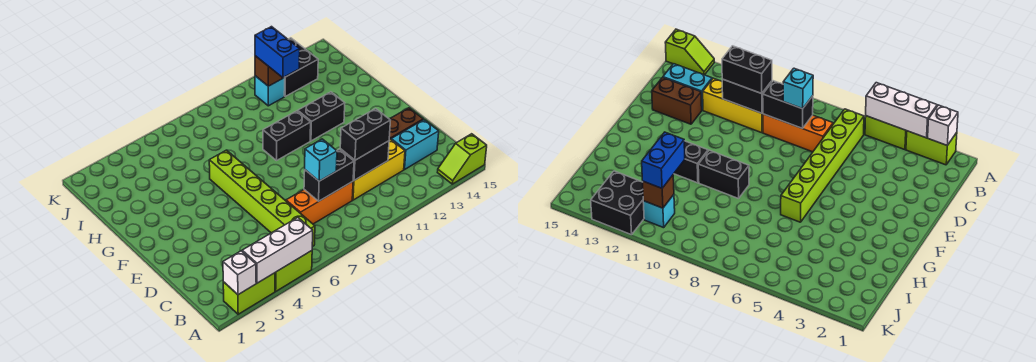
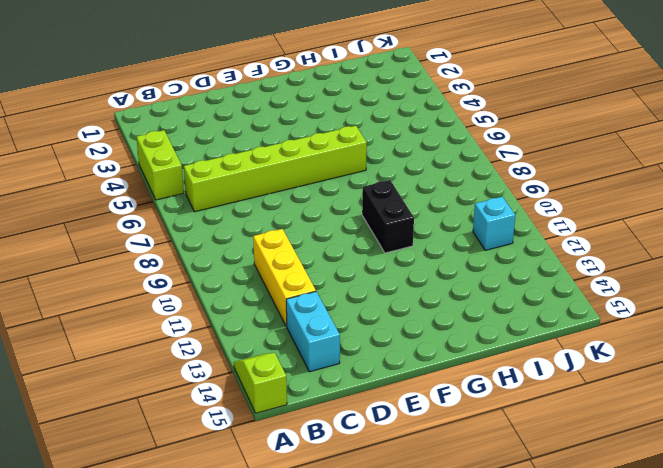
none -> lime brick A2:A3 level 1
none -> orange brick C7:C9 level 1
none -> brown brick D13:D14 level 1

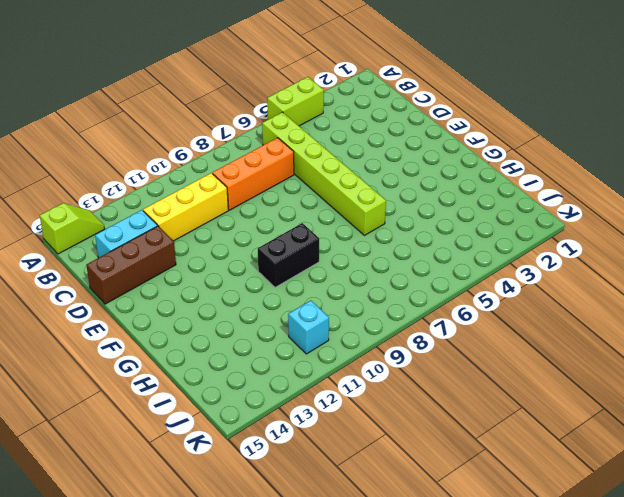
brown brick D13:D15 level 1 -> brown brick D13:D14 level 1
none -> lime brick A2:A3 level 1
none -> black brick G11:G12 level 1
none -> black brick J12:K13 level 1

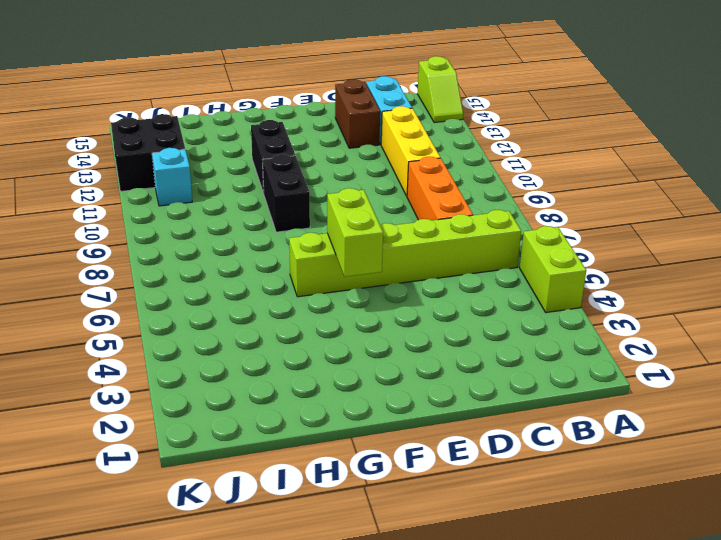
lime brick F5:F6 level 2 -> lime brick A2:A3 level 1
none -> white brick A2 level 2
none -> white brick A3:A5 level 2
none -> black brick C8:C9 level 2

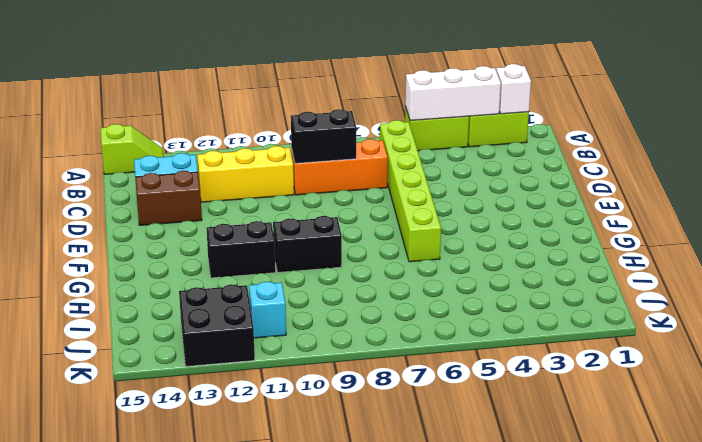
none -> black brick C10:C11 level 2
none -> brown brick J11 level 2
none -> cyan brick C8 level 3

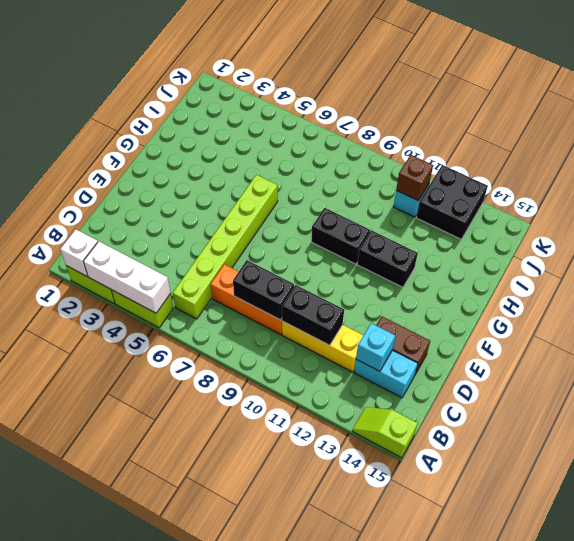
cyan brick C13 level 2 -> cyan brick C8 level 3
none -> black brick C10:C11 level 3
none -> blue brick I11:J11 level 3

